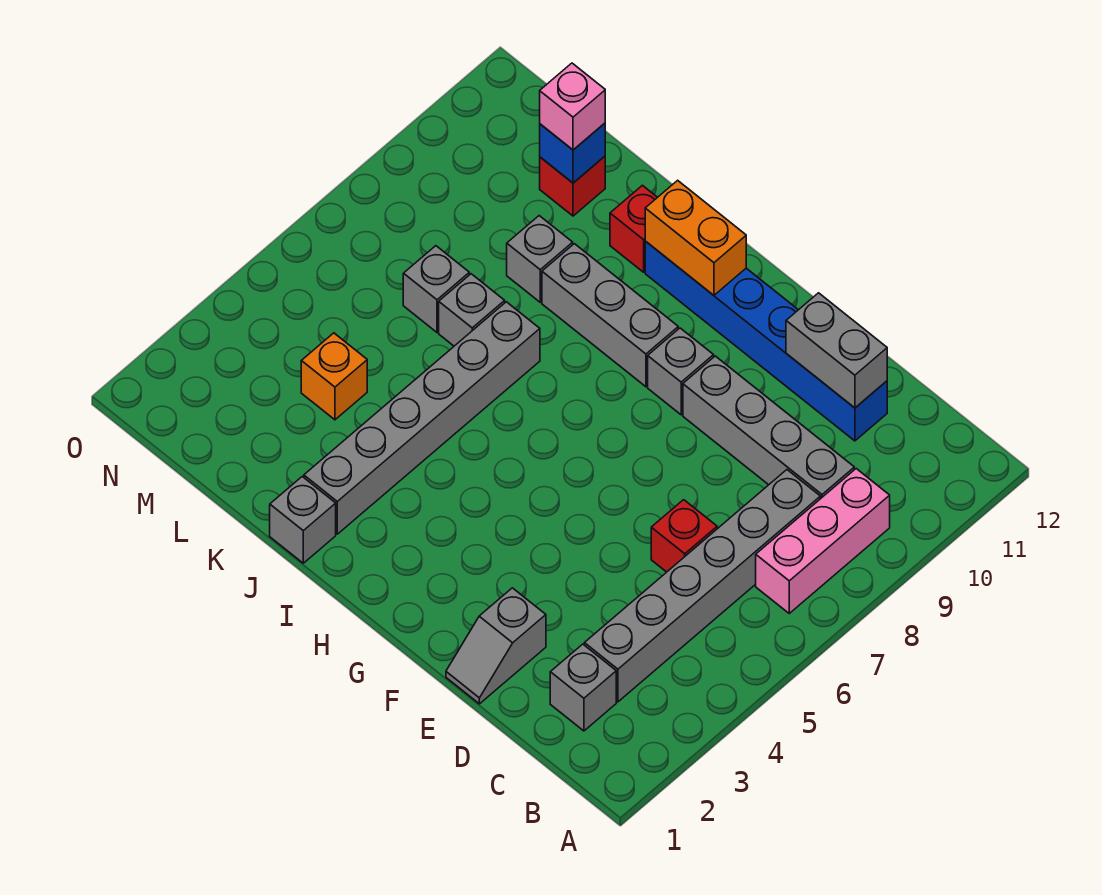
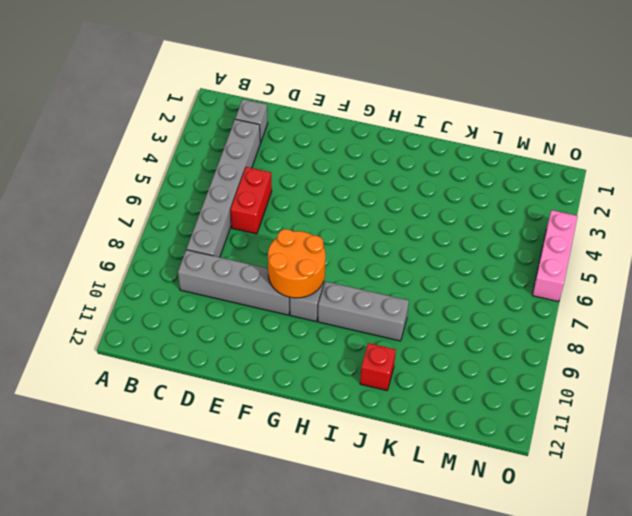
red brick D5:D6 level 1 -> red brick D6 level 1
orange round brick F8:G9 level 2 -> none
pink brick O4:O6 level 1 -> pink brick B7:B9 level 1
none -> blue brick D11:I11 level 1
none -> grey slope E1:E2 level 1 top 2
none -> grey brick J1 level 1

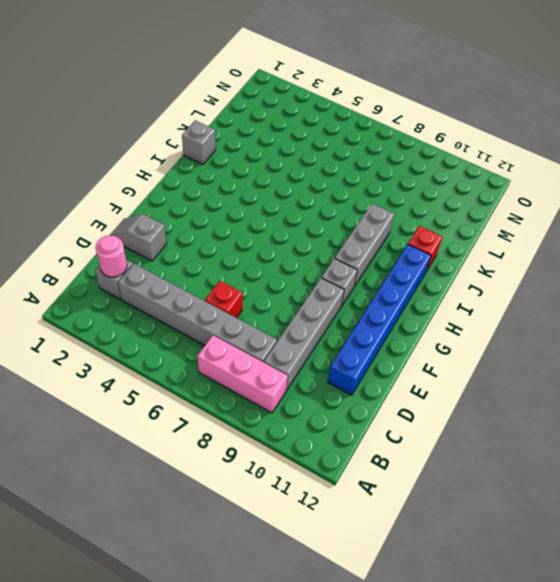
pink round brick C2 level 2 -> none
none -> grey brick J2:J7 level 1
none -> grey brick K7 level 1
none -> grey brick K9 level 1

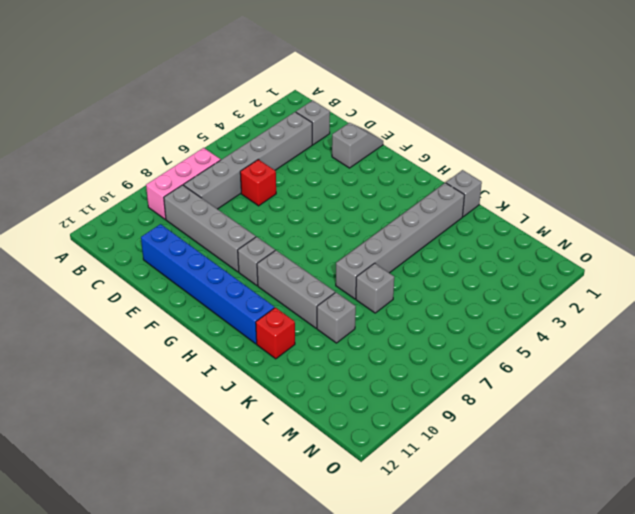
none -> orange brick L4 level 1
none -> grey brick L7 level 1
none -> red brick L11 level 1

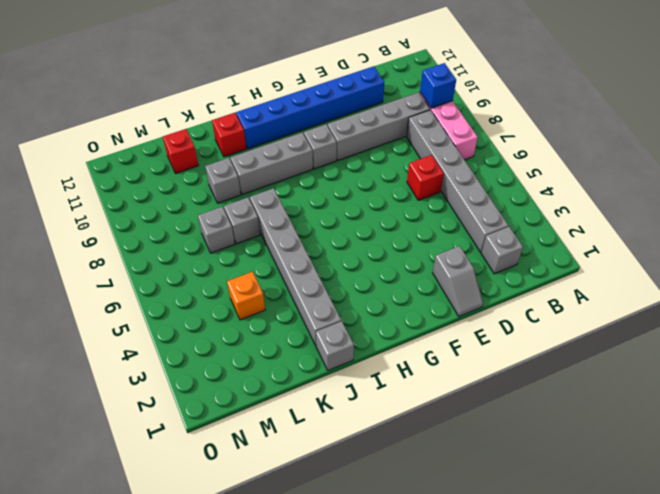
blue brick B9 level 2 -> blue brick L11 level 2
none -> grey brick D11:E11 level 2
none -> orange brick H11:I11 level 2
none -> pink brick L11 level 3

